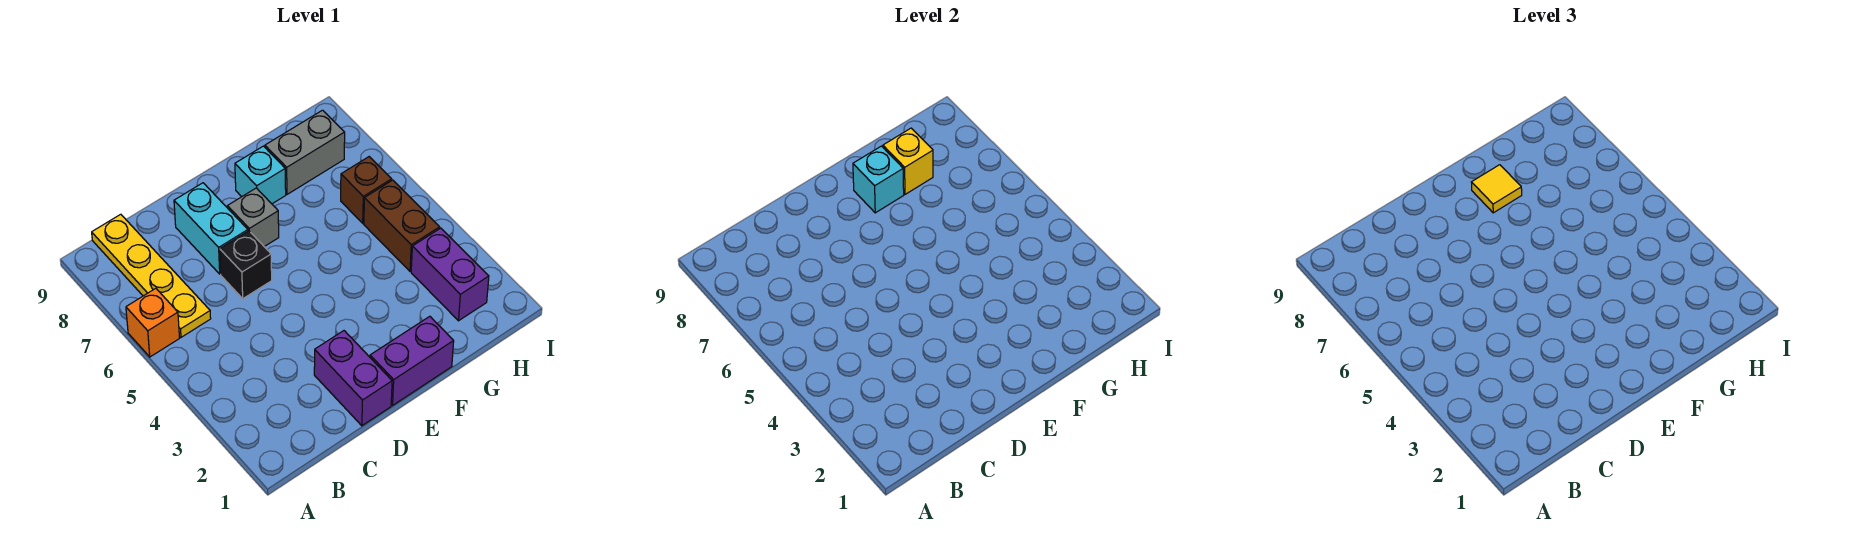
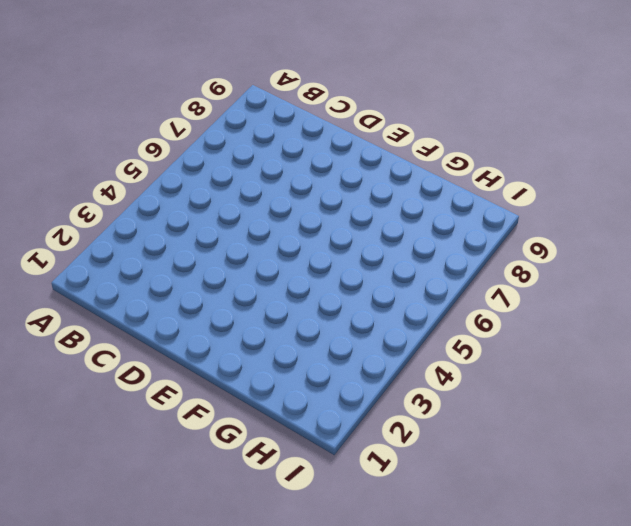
none -> orange brick A6 level 1
none -> yellow plate B6:B9 level 1
none -> purple brick D1:D2 level 1

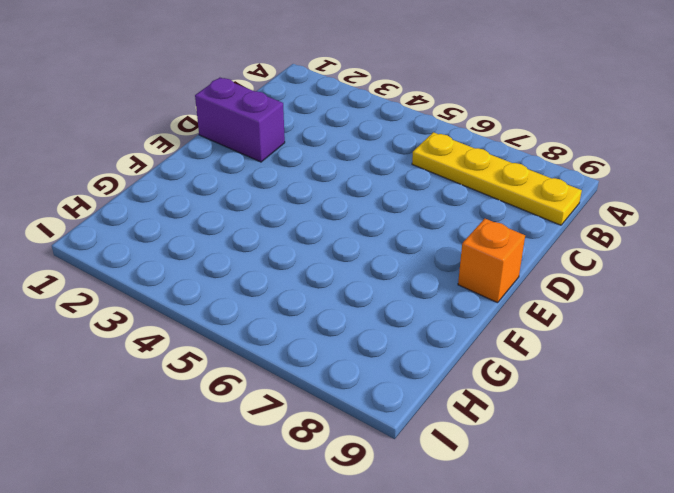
orange brick E9 level 1 -> orange brick A6 level 1
none -> black brick D6 level 1
none -> cyan brick D7:D8 level 1
none -> purple brick E1:F1 level 1

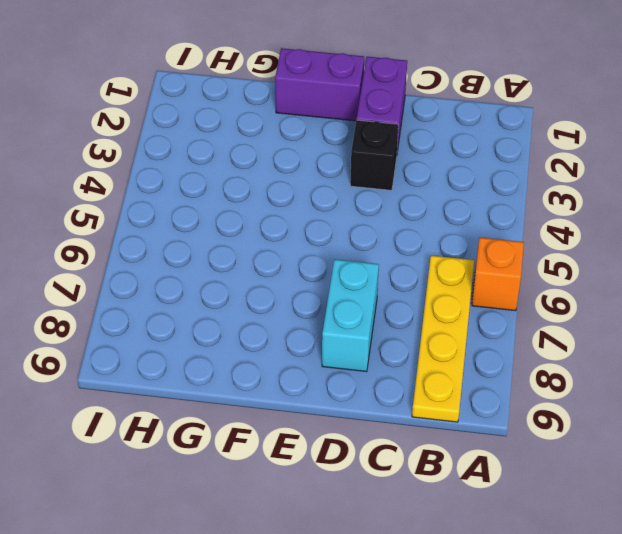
black brick D3 level 1 -> black brick D6 level 1
none -> grey brick E7 level 1
none -> cyan brick F8 level 1
none -> grey brick G8:H8 level 1

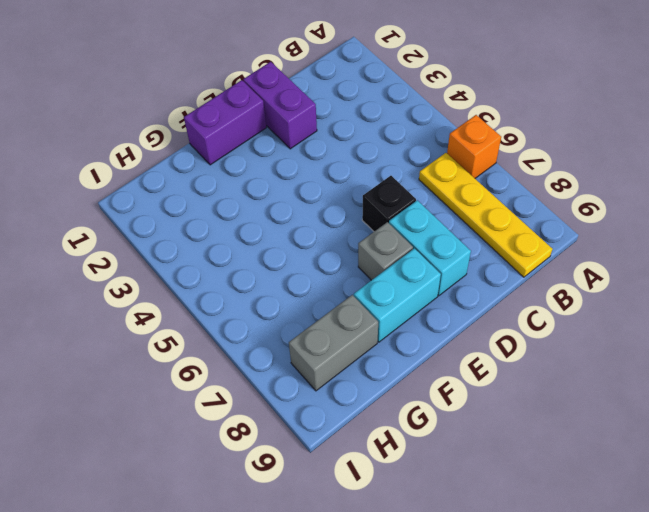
cyan brick E8:F8 level 1 -> cyan brick F8 level 1
none -> purple brick H2:H3 level 1
none -> brown brick H4:H5 level 1
none -> brown brick H6 level 1

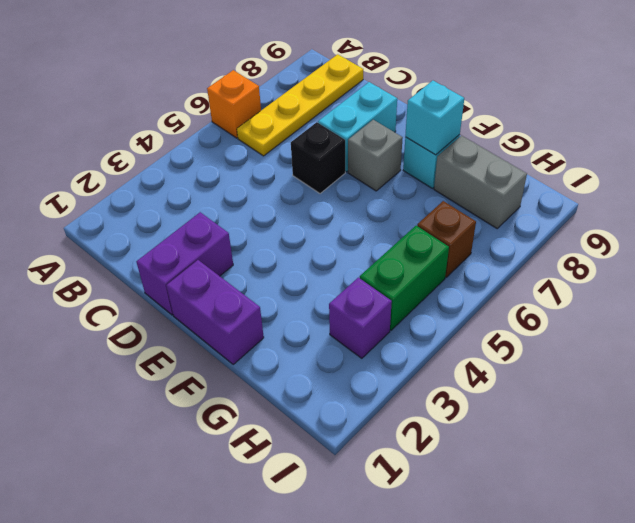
purple brick H3 level 1 -> purple brick H2:H3 level 1
green brick H4:H5 level 1 -> brown brick H4:H5 level 1
none -> yellow brick G8 level 2
none -> yellow tile F8 level 3

